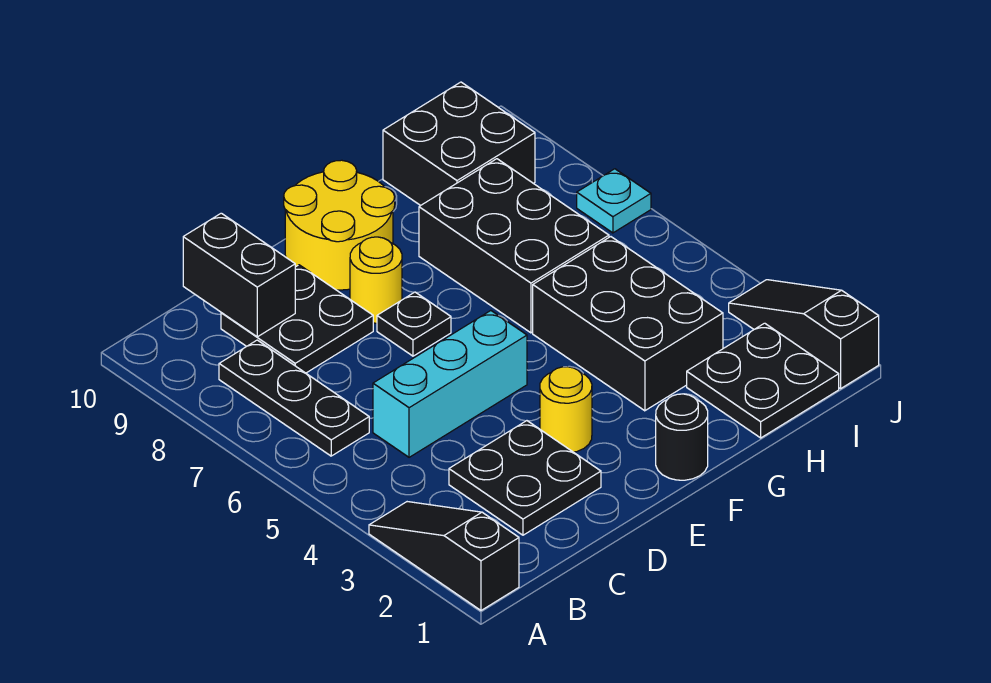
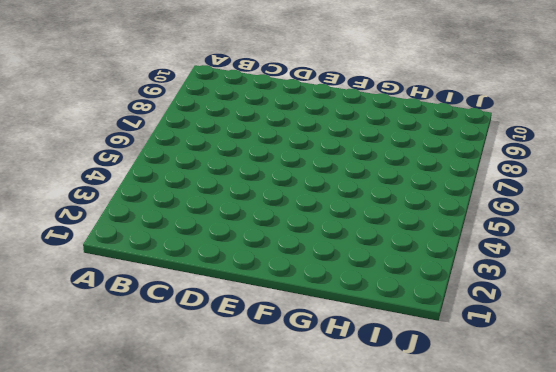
none -> black slope A1:A3 level 1 top 1
none -> black plate B6:B8 level 1
none -> black plate C2:D3 level 1

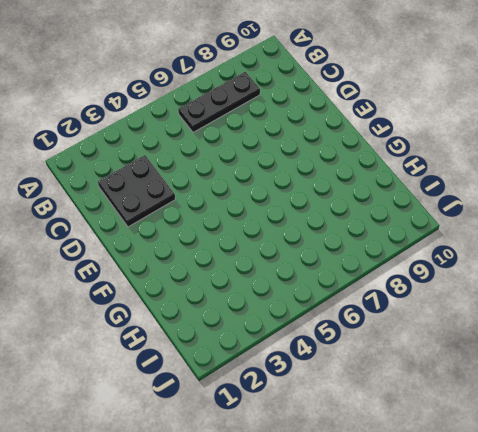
none -> black slope A1:A3 level 1 top 1
none -> cyan brick C5:E5 level 1
none -> black plate C8:D9 level 1

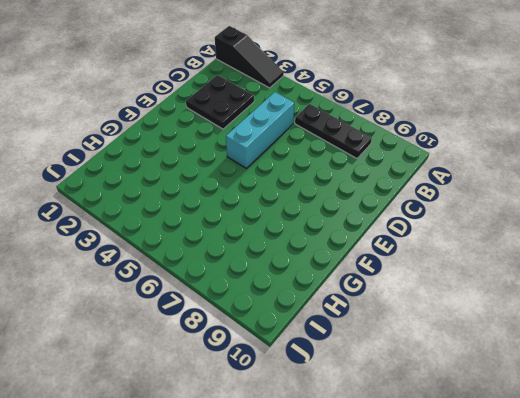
none -> black plate C8:D9 level 1
none -> yellow round brick E3 level 1
none -> black plate E7 level 1

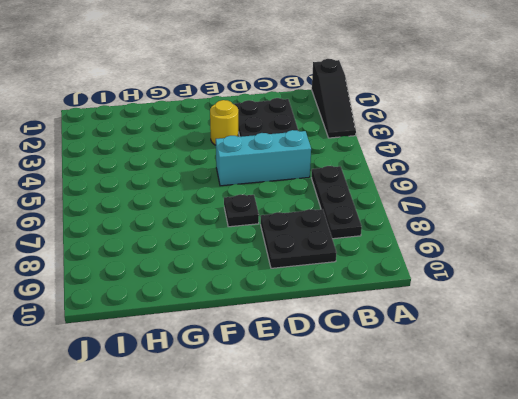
none -> yellow round brick E8 level 1
none -> yellow round brick E9:F10 level 1
none -> black round brick F1 level 1

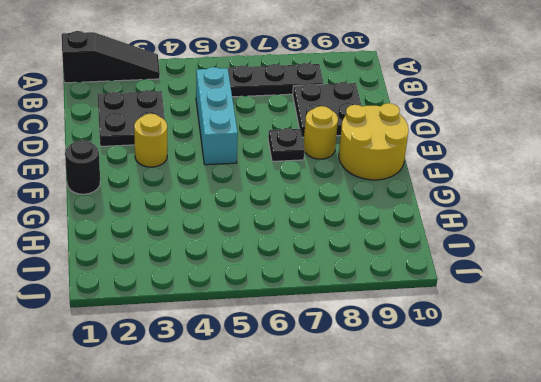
none -> black brick G3:H5 level 1
none -> black brick G6:H8 level 1
none -> black plate H1:I2 level 1

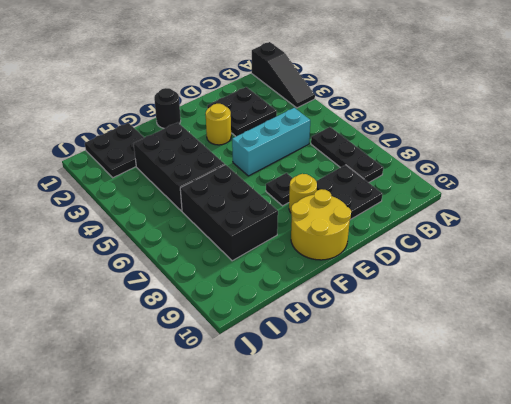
none -> black brick H9:I10 level 1
none -> black slope J1:J3 level 1 top 1
none -> cyan plate J7 level 1

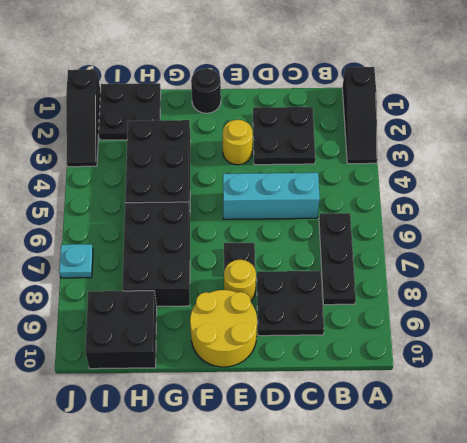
none -> black brick C9:C10 level 2

